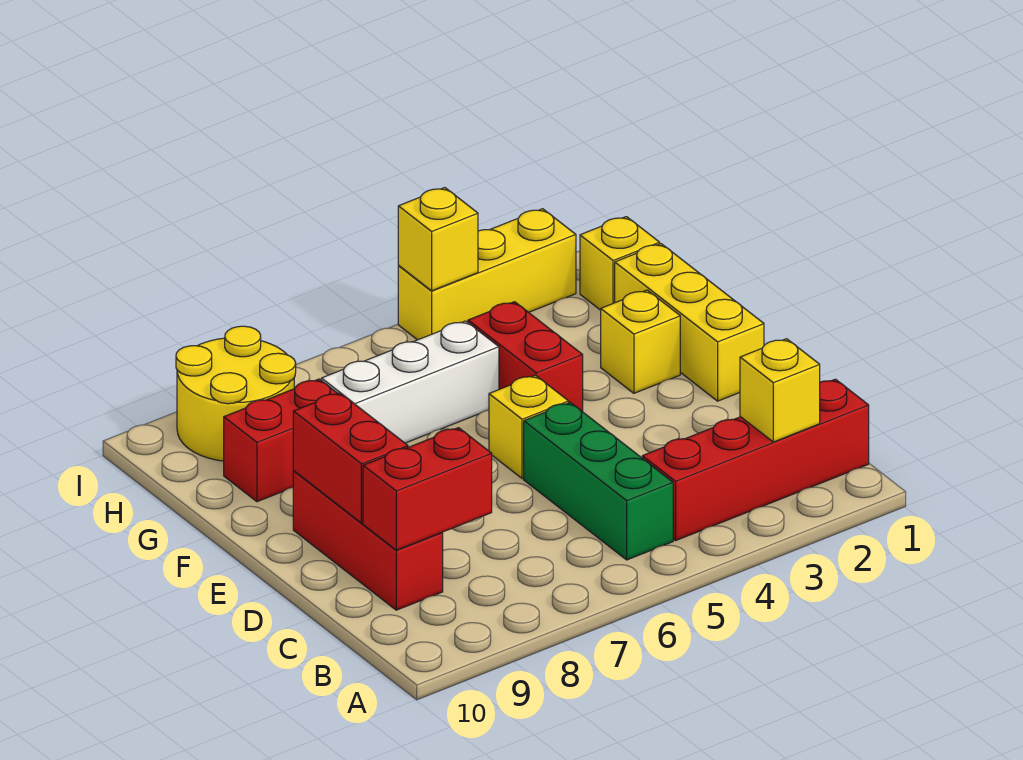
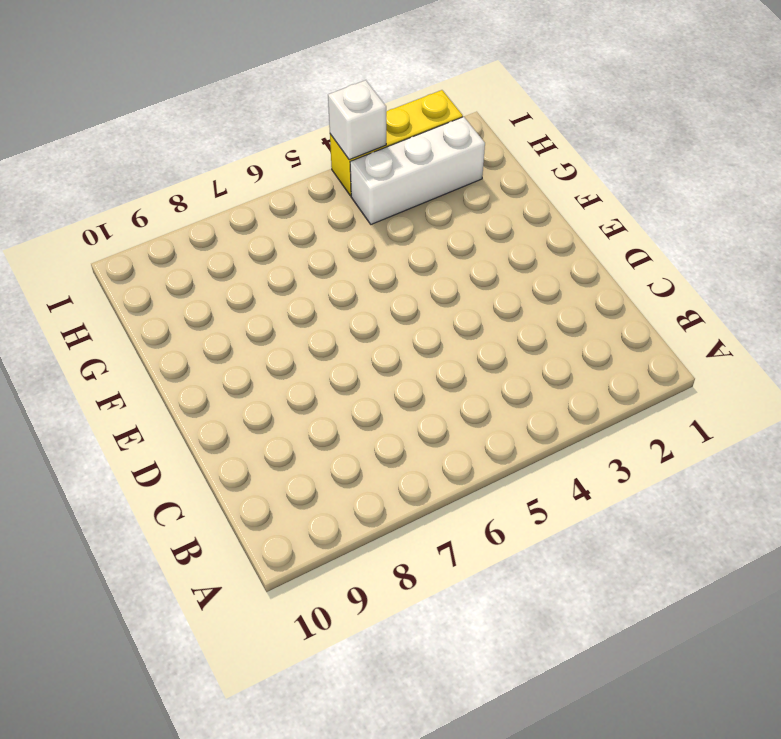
white brick H2:H4 level 1 -> white brick G5:G7 level 1
white brick I4 level 2 -> yellow brick I4 level 2
none -> red brick B1:B4 level 1
none -> green brick B5:D5 level 1
none -> red brick C9:E9 level 1

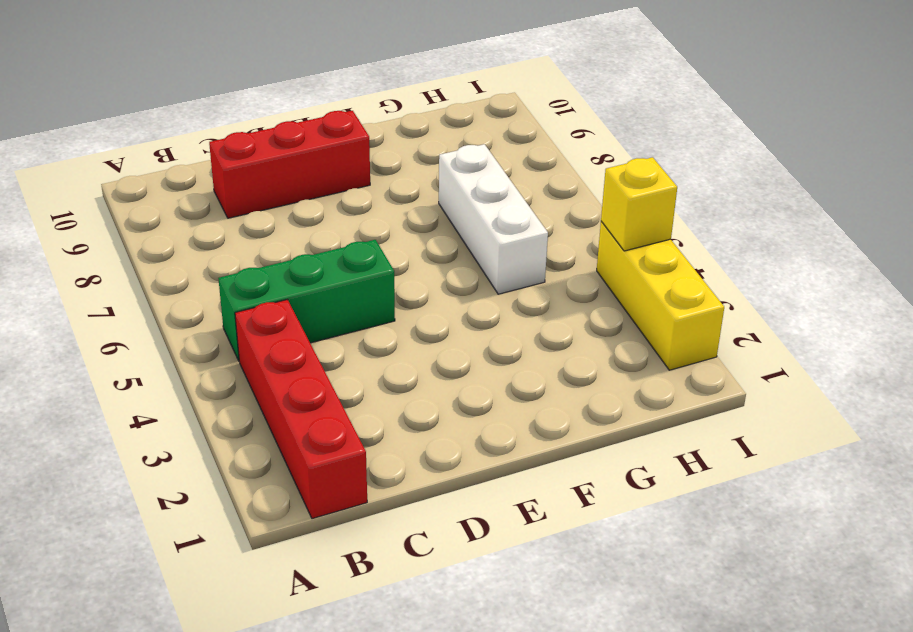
none -> yellow brick E1:G1 level 1
none -> yellow brick E5 level 1
none -> yellow brick F2 level 1

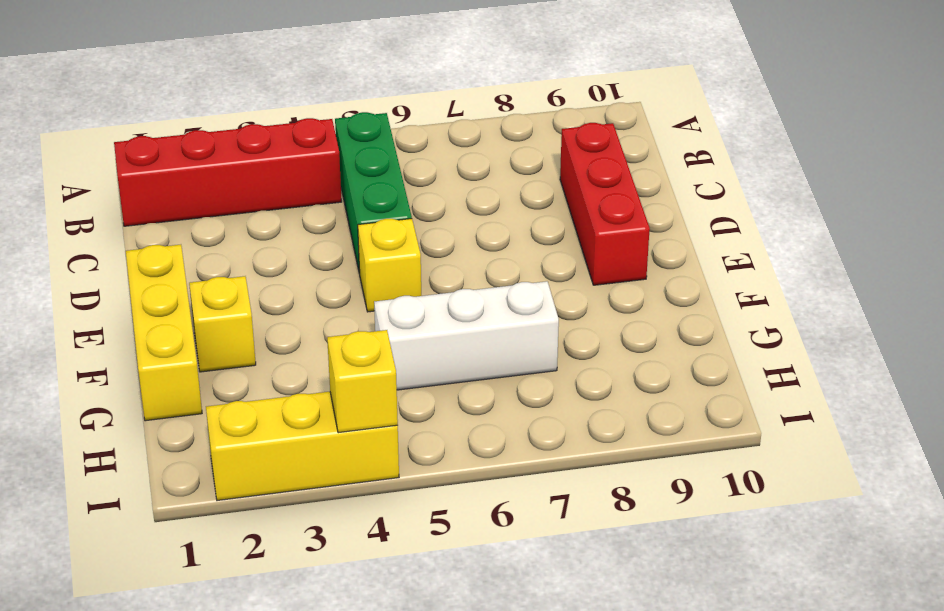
none -> red brick F4:G4 level 1
none -> red brick G8:G9 level 1
none -> yellow brick H1 level 1

